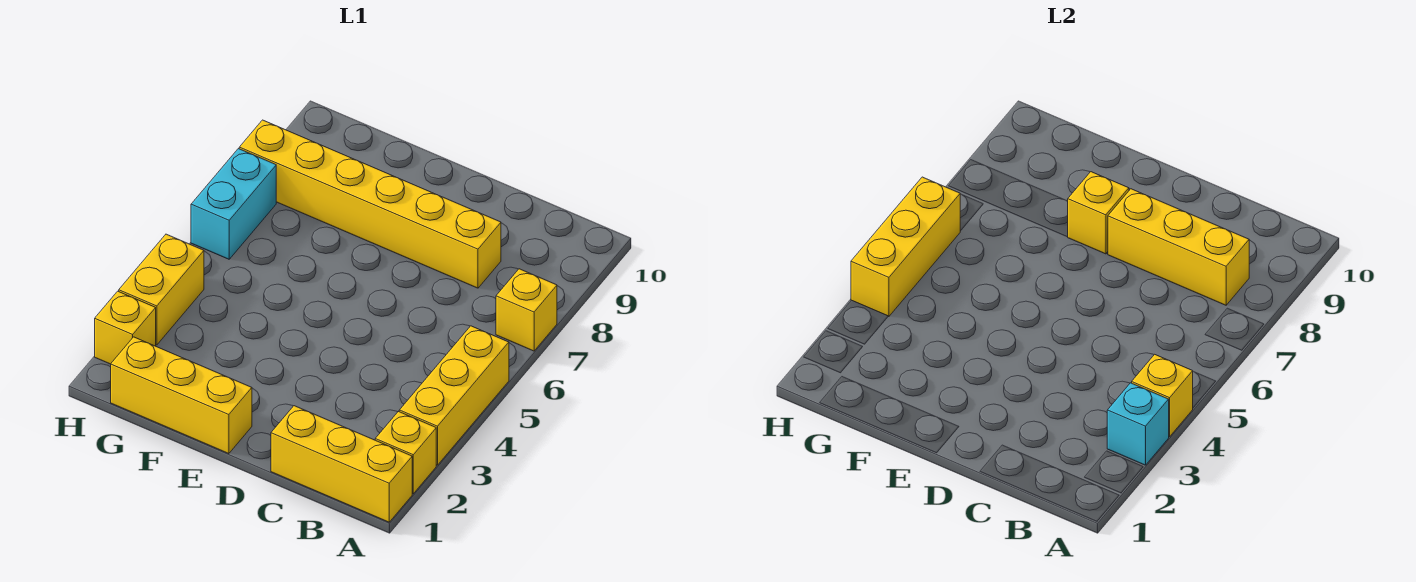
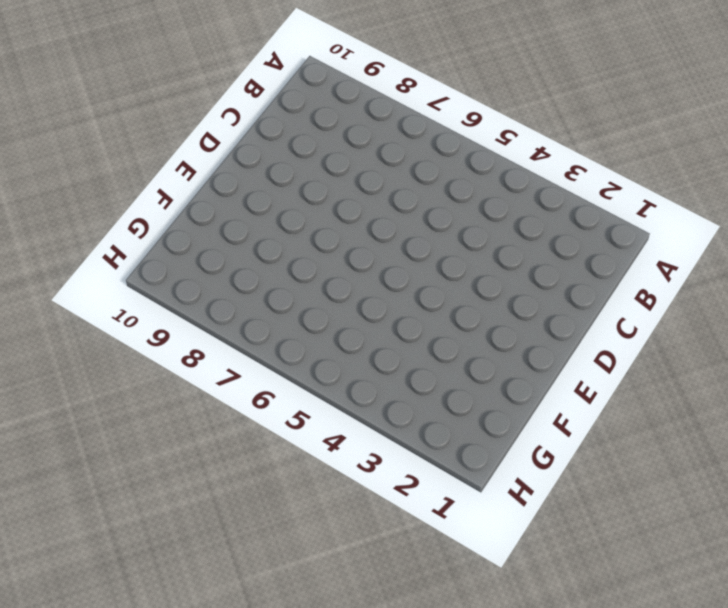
none -> yellow brick A1:C1 level 1
none -> yellow brick A2 level 1
none -> yellow brick A3:A5 level 1

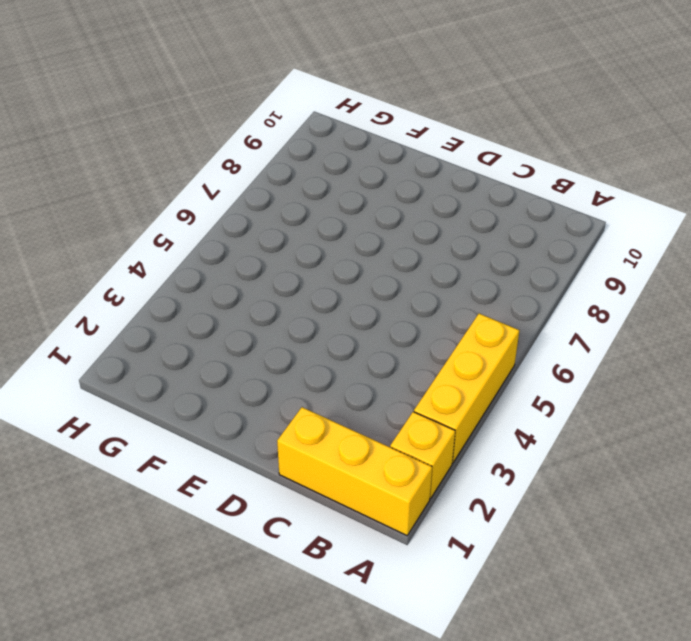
none -> yellow brick A7 level 1
none -> yellow brick C8:H8 level 1
none -> yellow brick E1:G1 level 1

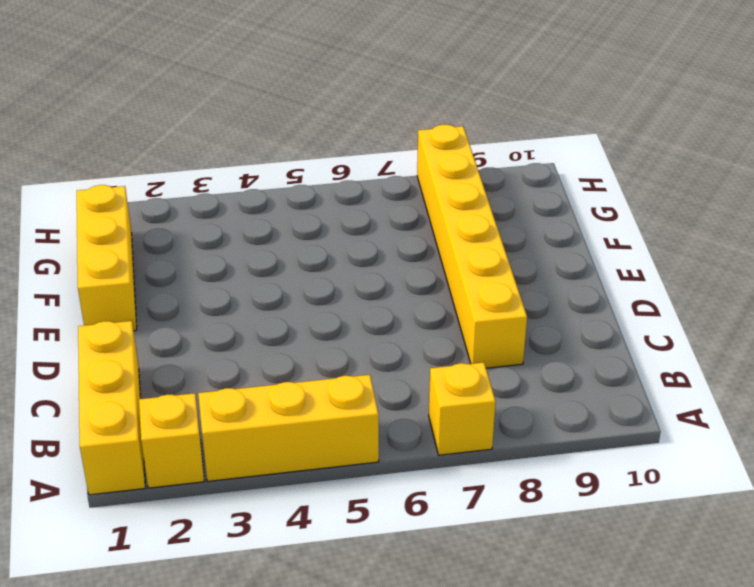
none -> yellow brick H2 level 1
none -> yellow brick H3:H4 level 1
none -> cyan brick H6:H7 level 1

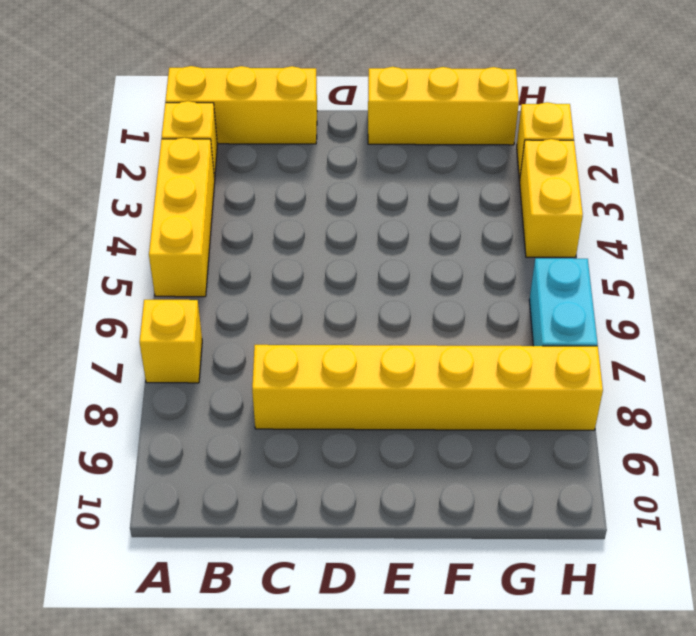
none -> cyan brick A3 level 2
none -> yellow brick A4 level 2
none -> yellow brick B8:D8 level 2

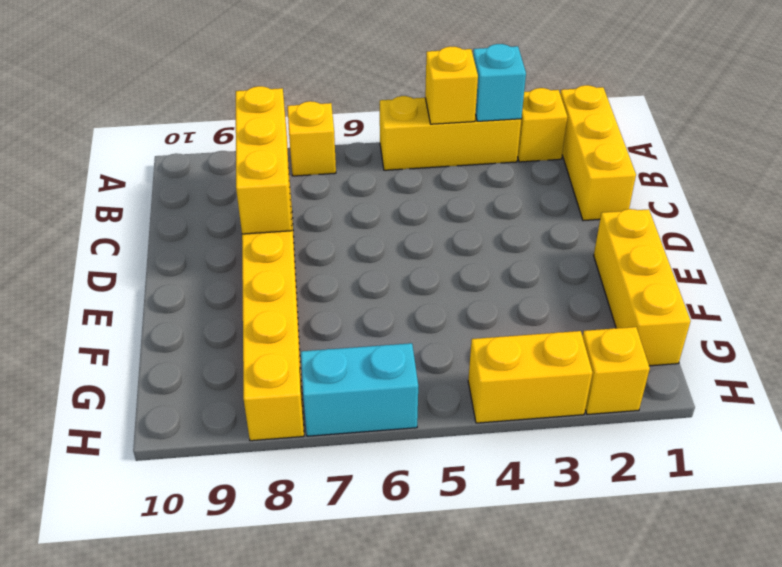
none -> yellow brick E8 level 2
none -> yellow brick H4:H6 level 2

